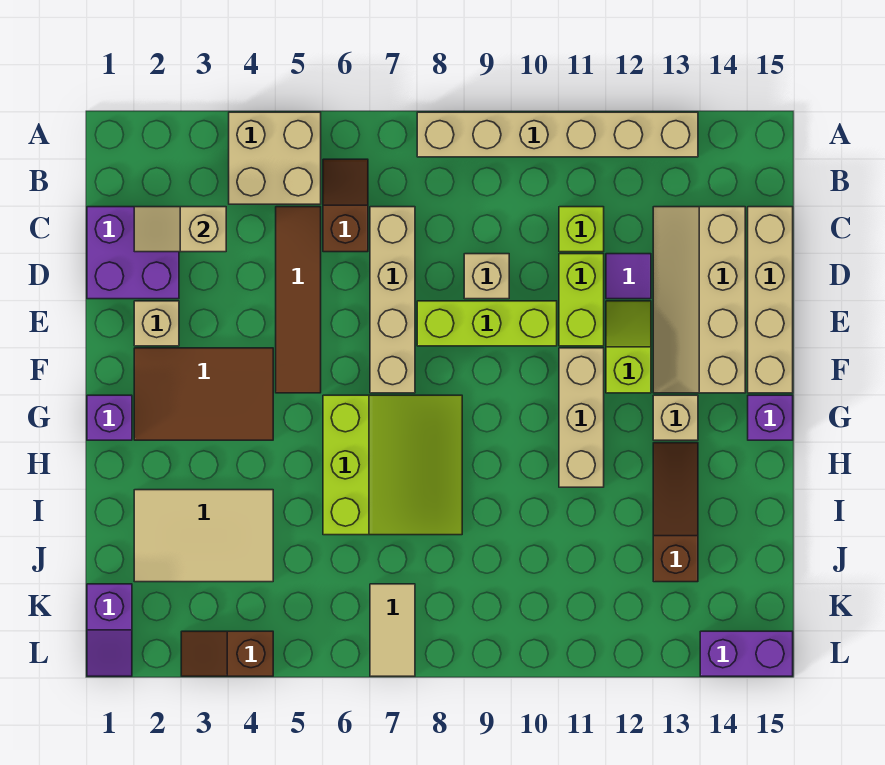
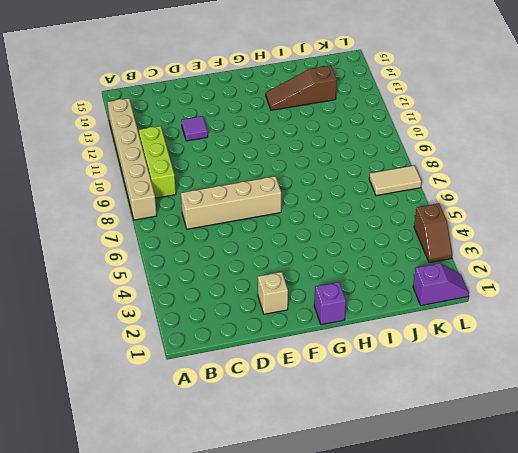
lime brick B9:B11 level 1 -> lime brick E8:E10 level 1
none -> tan brick A4:B5 level 1
none -> brown slope B6:C6 level 1 top C
none -> purple brick C1:D2 level 1

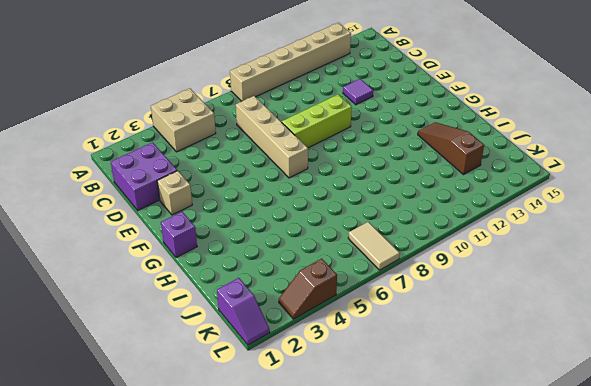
none -> brown slope B6:C6 level 1 top C
none -> brown tile C5:F5 level 1
none -> lime brick C11 level 1

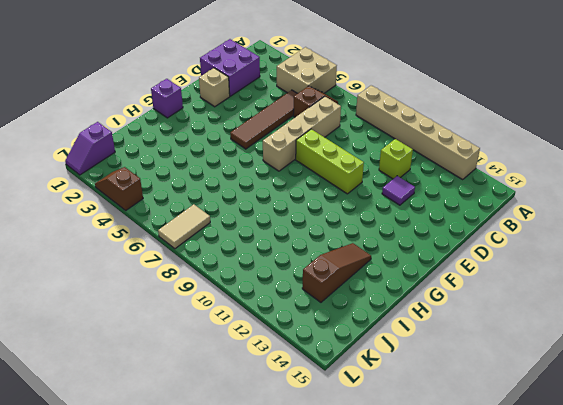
none -> tan slope C13:F14 level 1 top 14
none -> tan brick C15:F15 level 1
none -> tan brick D9 level 1

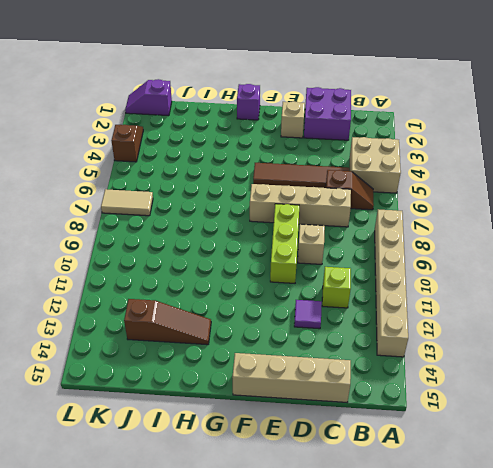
none -> tan slope C13:F14 level 1 top 14
none -> lime brick D11:E11 level 1
none -> lime slope E12:F12 level 1 top F

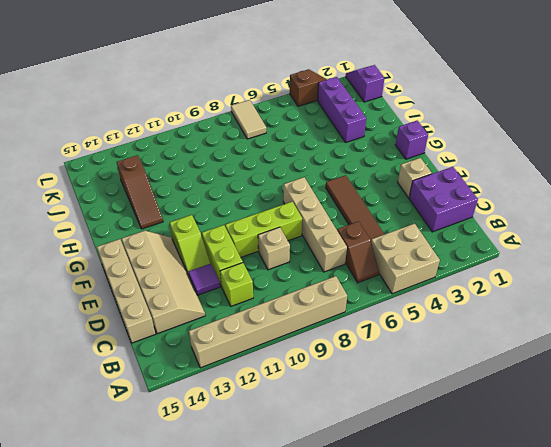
purple brick I3:K3 level 1 -> tan tile I2:J4 level 1
none -> brown tile F2:G4 level 1
none -> tan brick F11:H11 level 1
none -> lime slope G6:I8 level 1 top 6

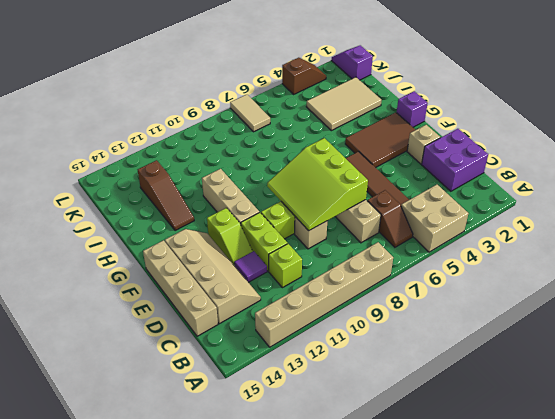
lime slope D7:F9 level 2 top 7 -> lime slope G6:I8 level 1 top 6
none -> tan brick G13 level 1
none -> purple brick G15 level 1
none -> purple brick L14:L15 level 1

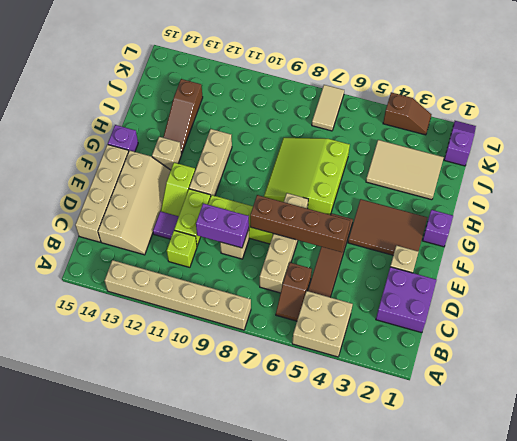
purple brick D9:D10 level 2 -> purple brick L14:L15 level 1
brown brick E5:E8 level 2 -> none
none -> tan slope C2:C3 level 2 top 3

